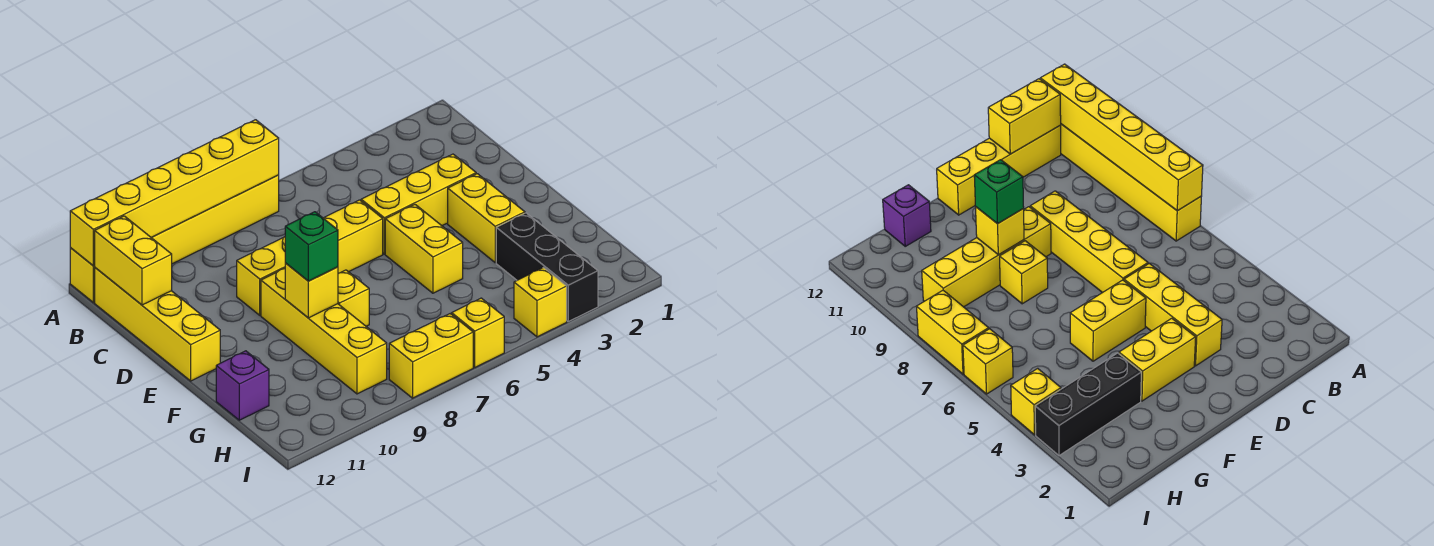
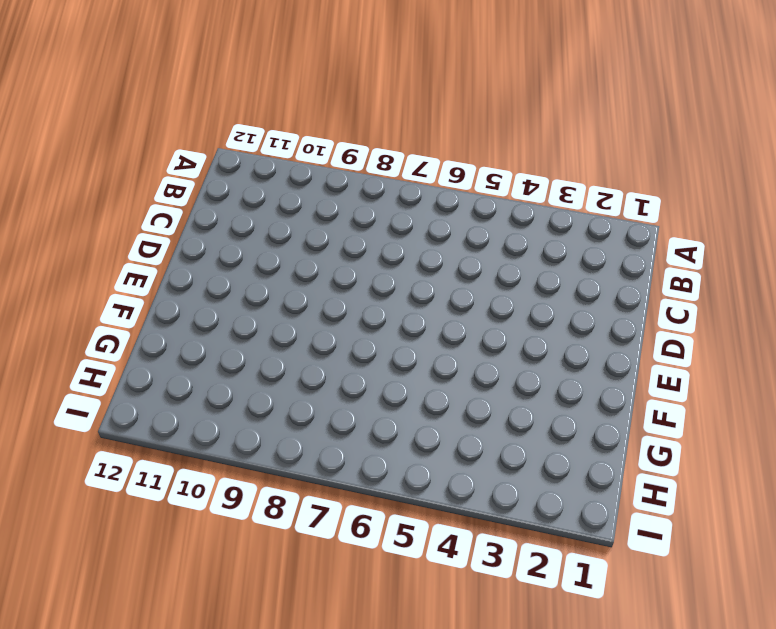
none -> yellow brick A7:A12 level 1
none -> yellow brick B12:E12 level 1
none -> yellow brick D3:D5 level 1

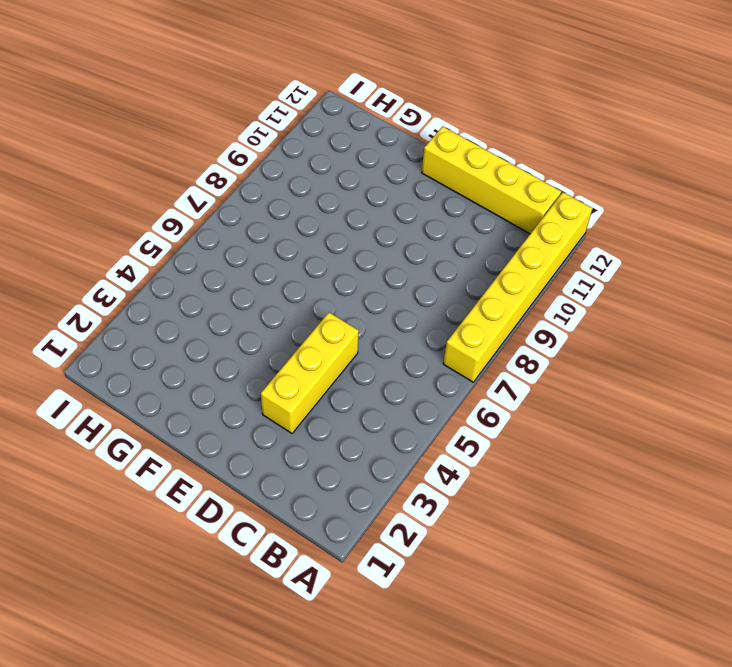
none -> yellow brick D6:D9 level 1
none -> yellow brick E3:F3 level 1
none -> yellow brick E5:F5 level 1

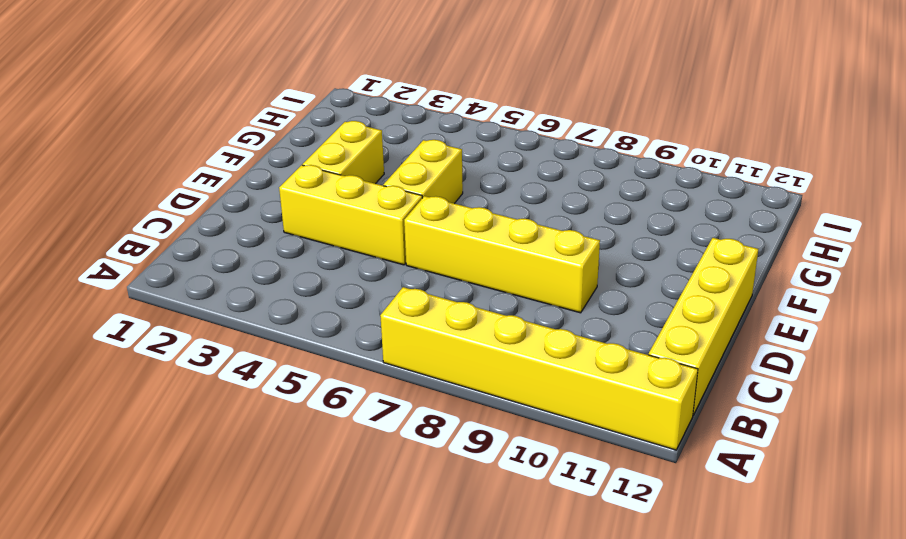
none -> yellow brick E9:H9 level 1
none -> yellow brick F8 level 1
none -> black brick G3:I3 level 1

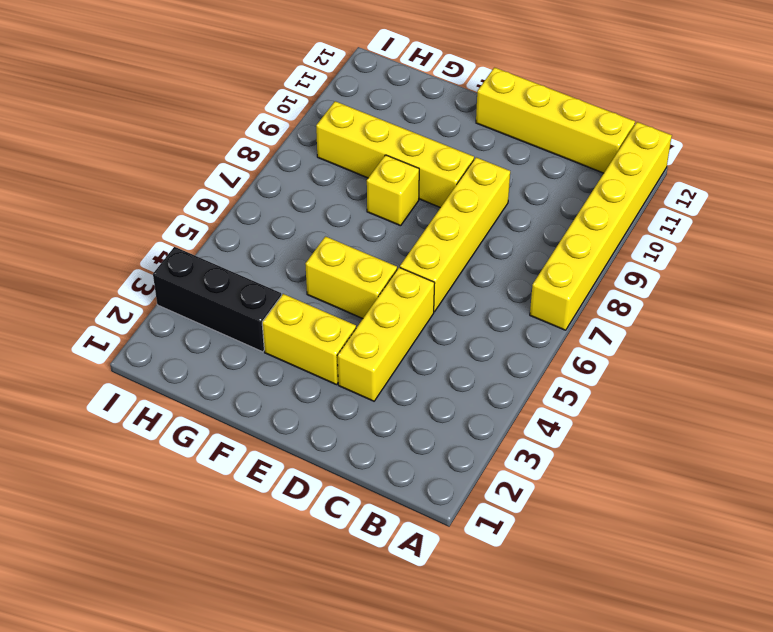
none -> purple brick G12 level 1
none -> yellow brick I4 level 1
none -> yellow brick I6 level 1

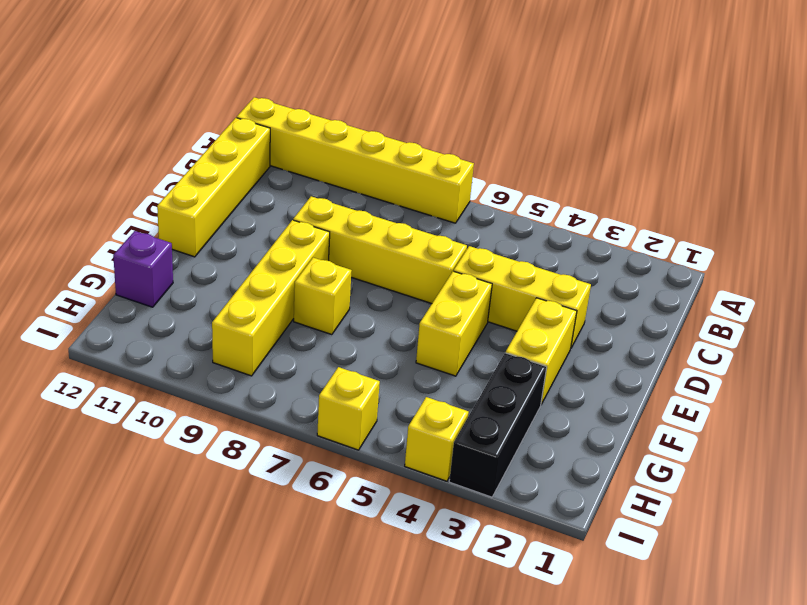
none -> yellow brick I7:I8 level 1
none -> yellow brick A7:A12 level 2
none -> yellow brick B12:C12 level 2

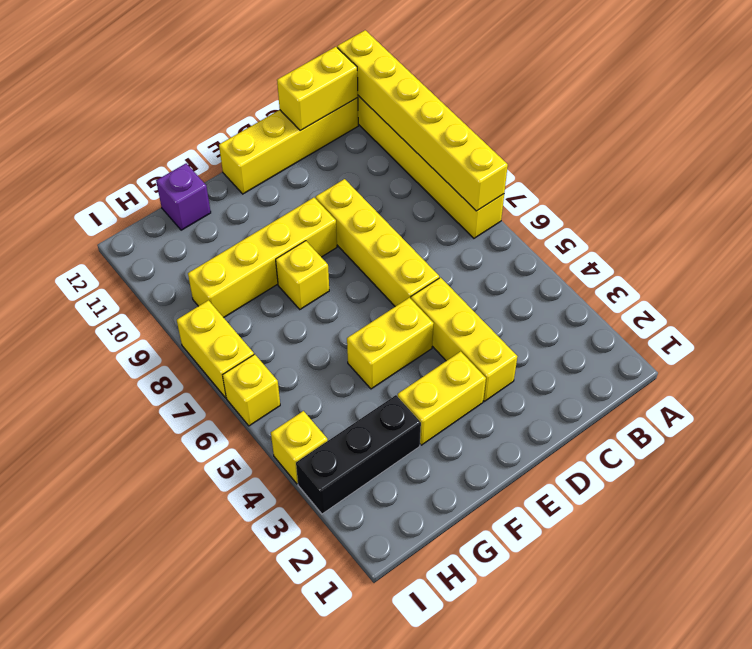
none -> yellow brick F9 level 2
none -> green brick F9 level 3

